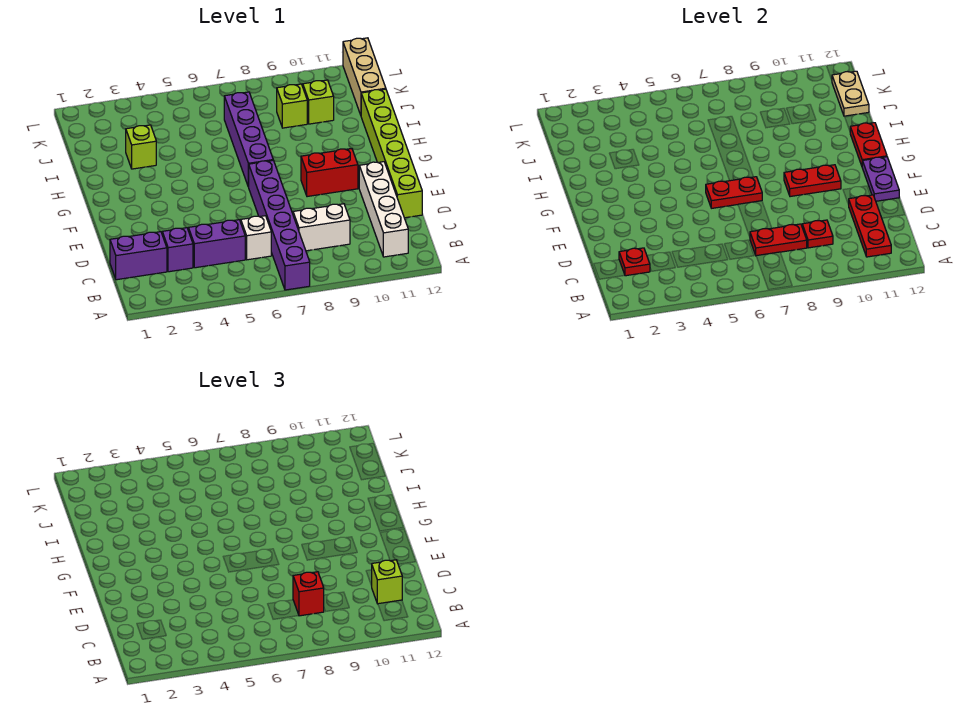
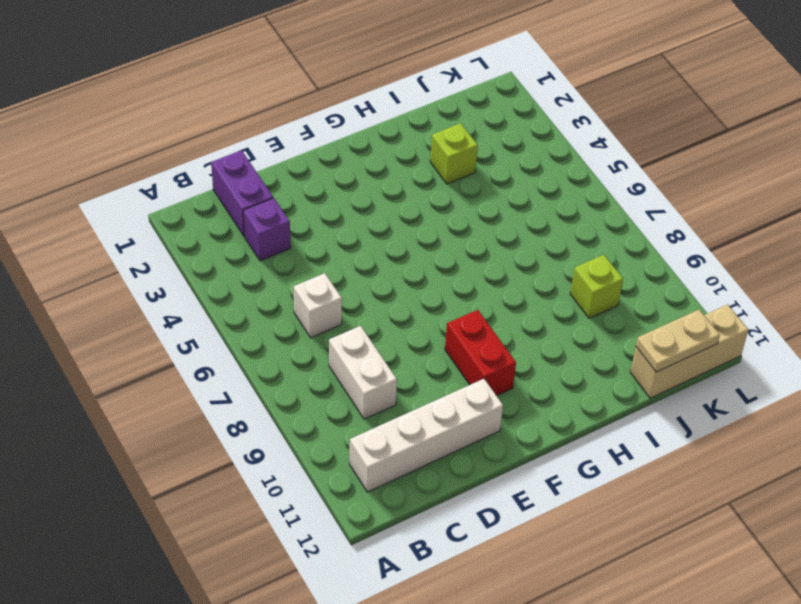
none -> purple brick A7:F7 level 1
none -> purple brick C4:C5 level 1
none -> lime brick D12:I12 level 1

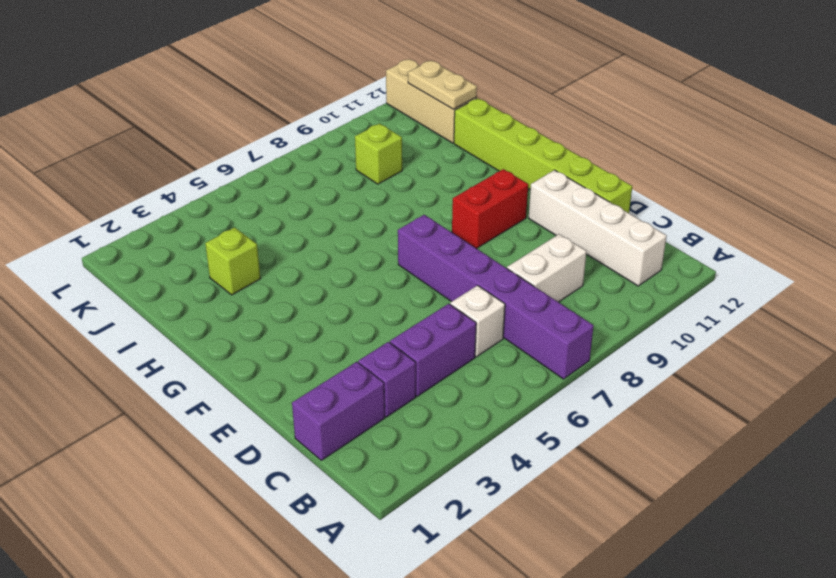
none -> purple brick G7:J7 level 1
none -> lime brick J10 level 1
none -> red plate B11:D11 level 2

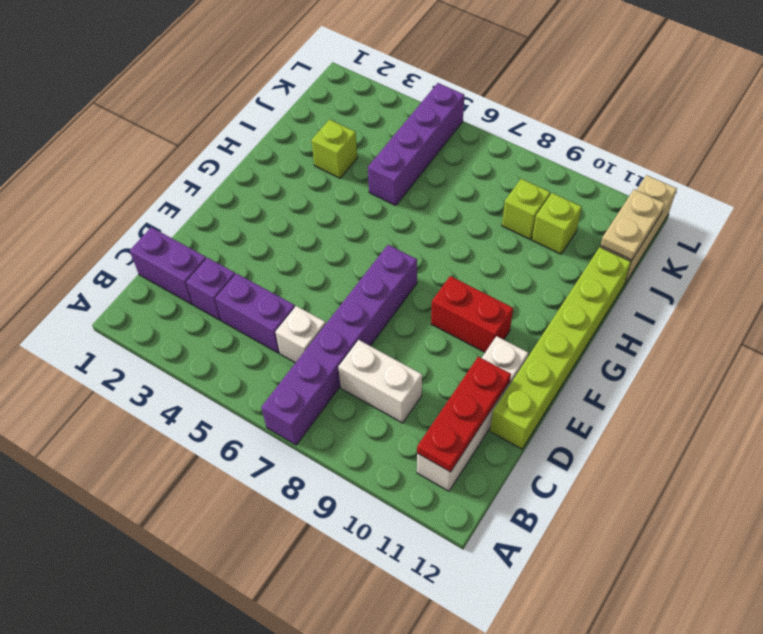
purple brick I5:L5 level 1 -> purple brick G7:J7 level 1
none -> red plate C2 level 2
none -> red plate C7:C8 level 2
none -> red plate C9 level 2

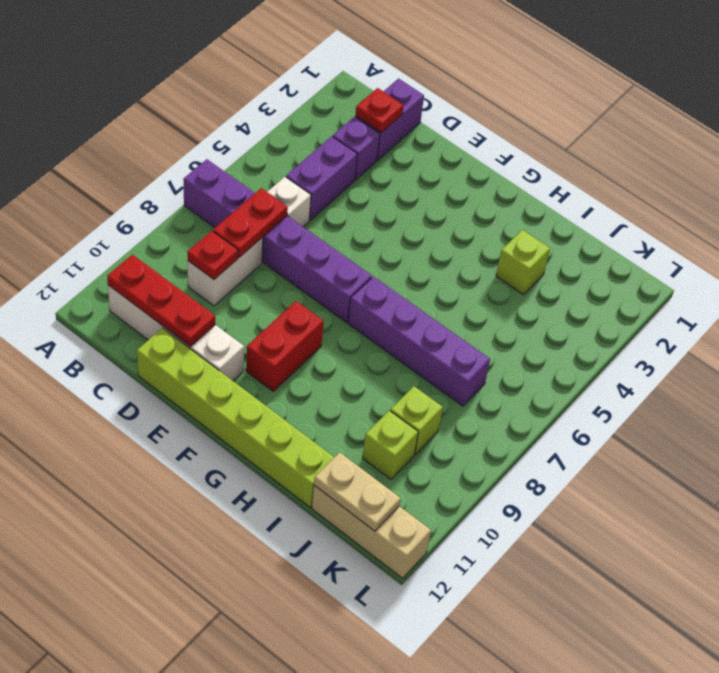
none -> purple plate E12:F12 level 2
none -> red plate F6:F7 level 2
none -> red plate F9:F10 level 2

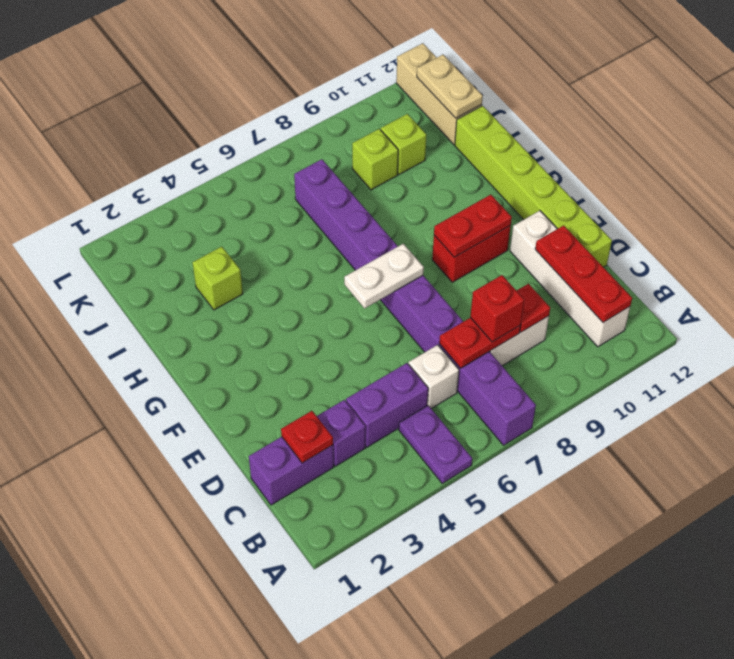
purple plate A5:B5 level 1 -> purple plate E12:F12 level 2
white plate F6:F7 level 2 -> red plate F6:F7 level 2
none -> red plate G12:H12 level 2
none -> lime brick C11 level 3

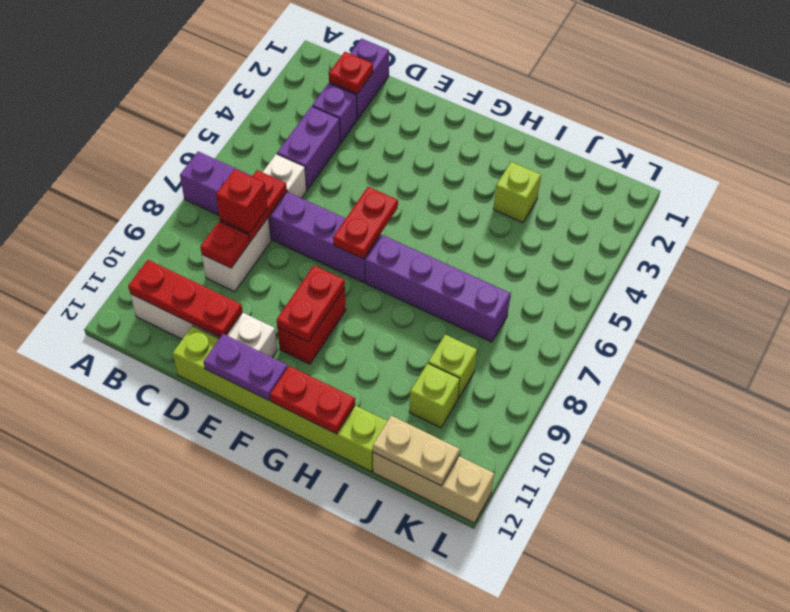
none -> lime brick C11 level 3

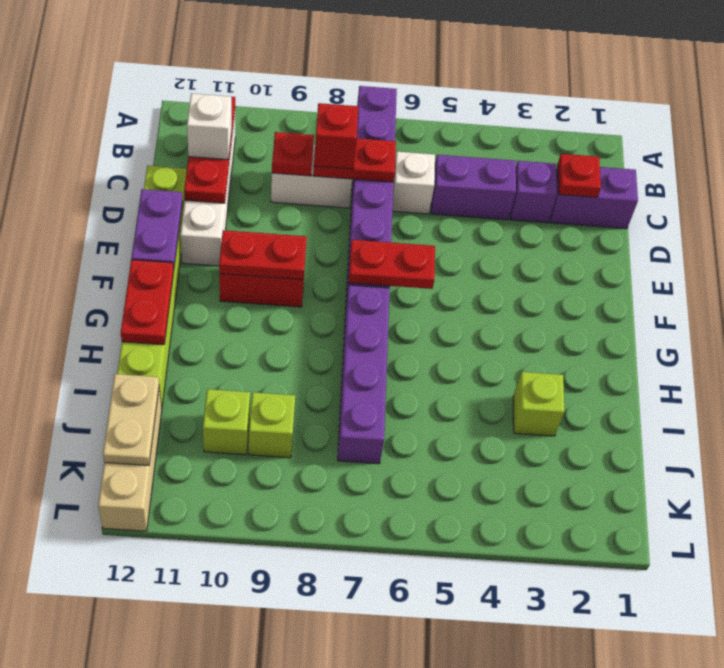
white brick C11 level 3 -> lime brick C11 level 3

